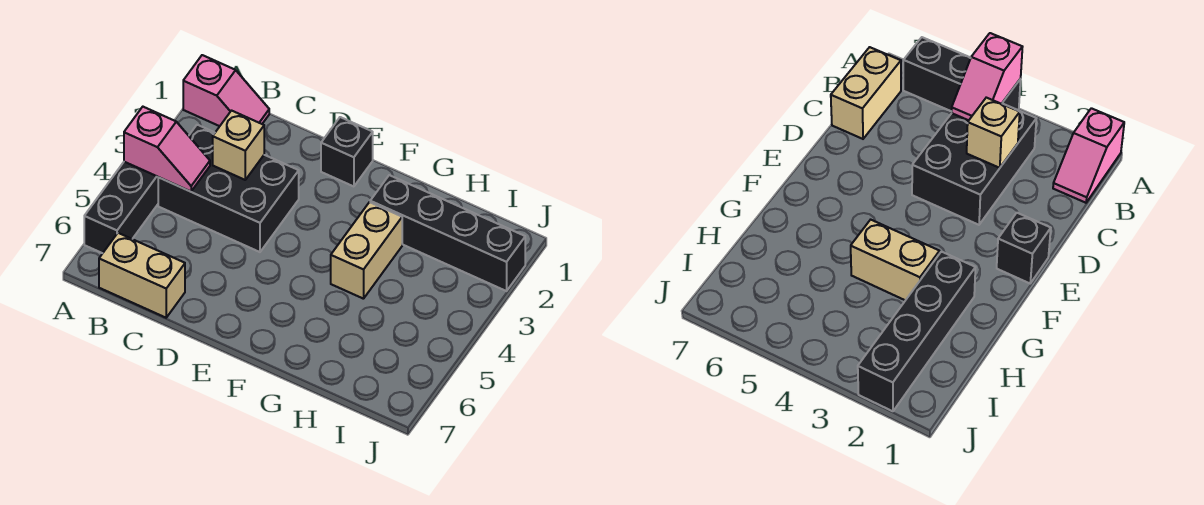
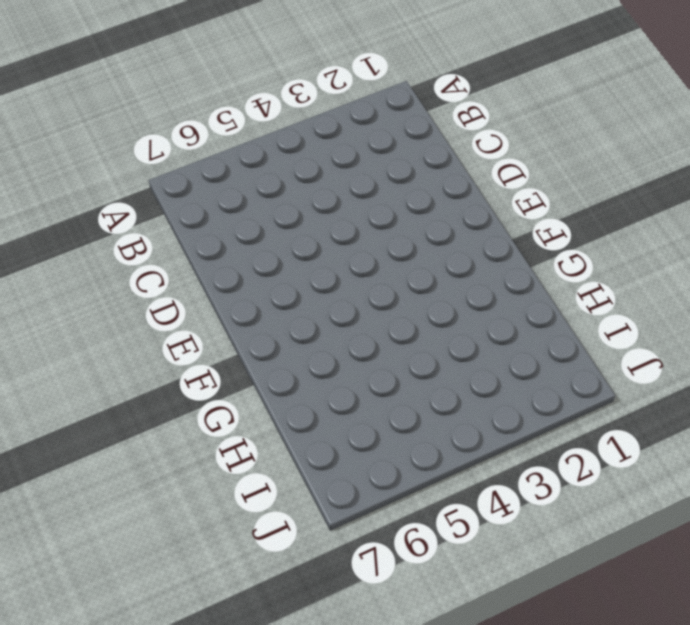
none -> pink slope A1:B1 level 1 top A
none -> black brick A4:A6 level 1

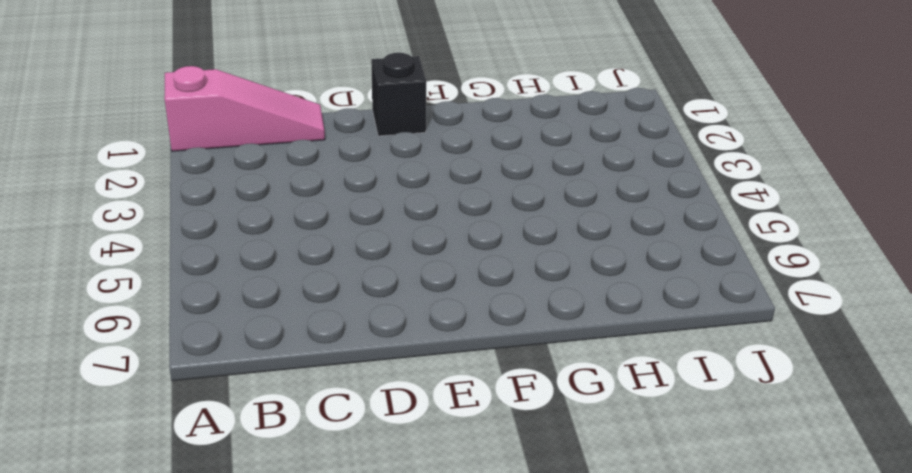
pink slope A1:C1 level 1 top A -> pink slope A1:B1 level 1 top A
none -> black brick A4:A6 level 1
none -> black brick B3:D4 level 1

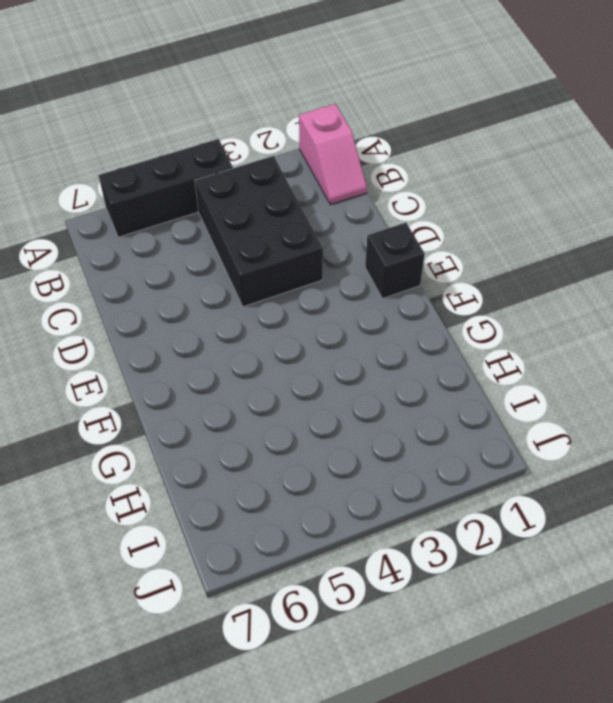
none -> tan brick B7:C7 level 1
none -> black brick G2:J2 level 1

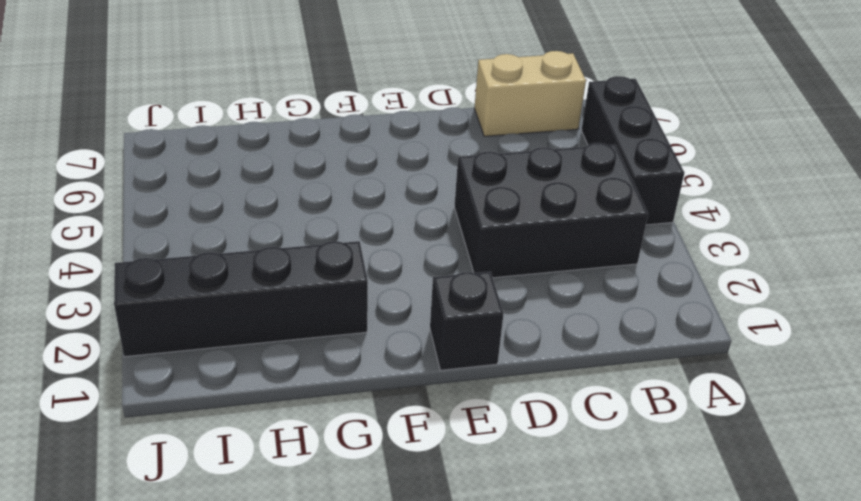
none -> pink slope A1:B1 level 1 top A
none -> tan brick G3:G4 level 1

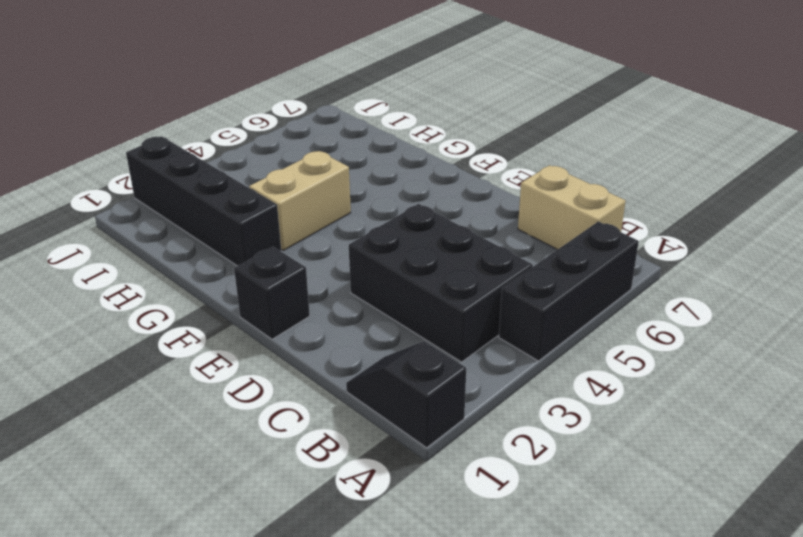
black slope A1:B1 level 1 top A -> pink slope A1:B1 level 1 top A
none -> pink slope A4:B4 level 2 top A
none -> tan brick C3 level 2

